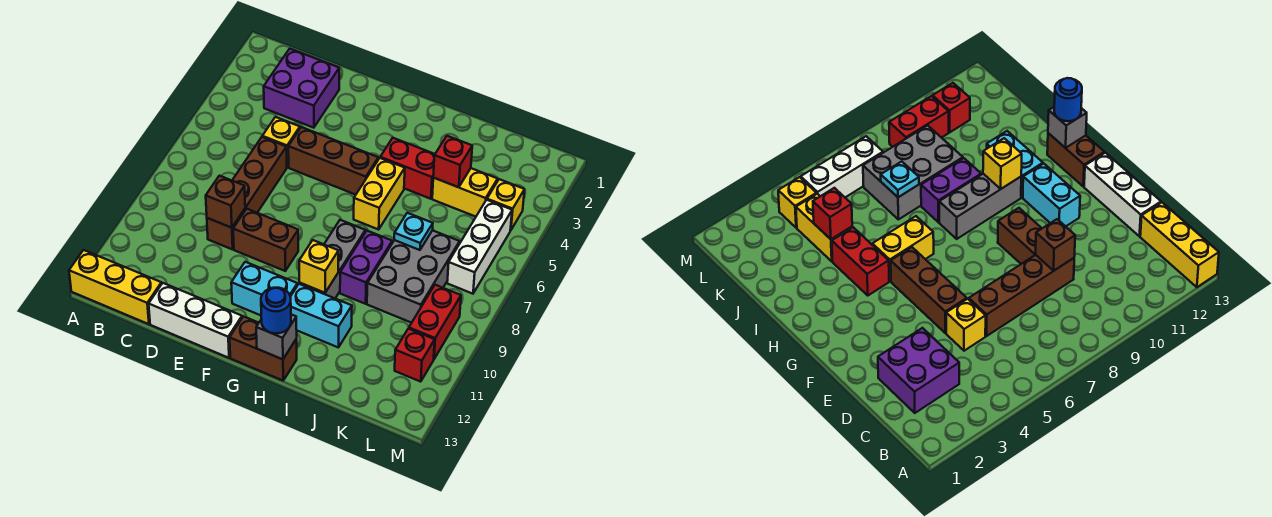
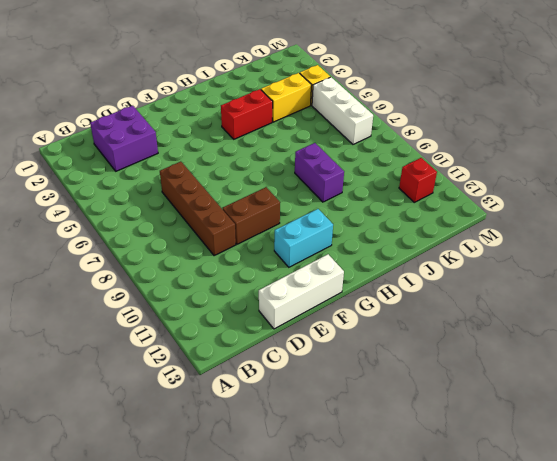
none -> yellow brick A13:C13 level 1
none -> yellow brick D5 level 1
none -> brown brick E5:G5 level 1

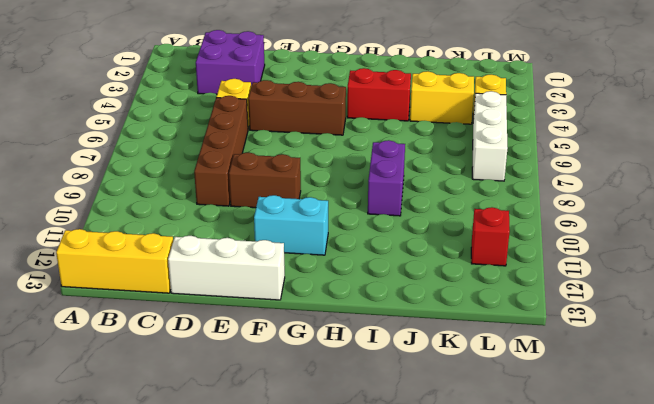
none -> brown brick G13:H13 level 1
none -> yellow brick H5:H6 level 1
none -> grey brick H8:H10 level 1

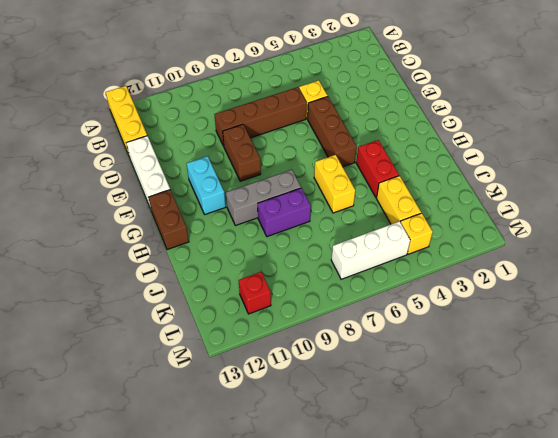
yellow brick H6:I6 level 1 -> yellow brick H5:H6 level 1
none -> purple brick C2:D3 level 1
none -> cyan brick H11:I11 level 1
none -> grey brick J7:K9 level 1

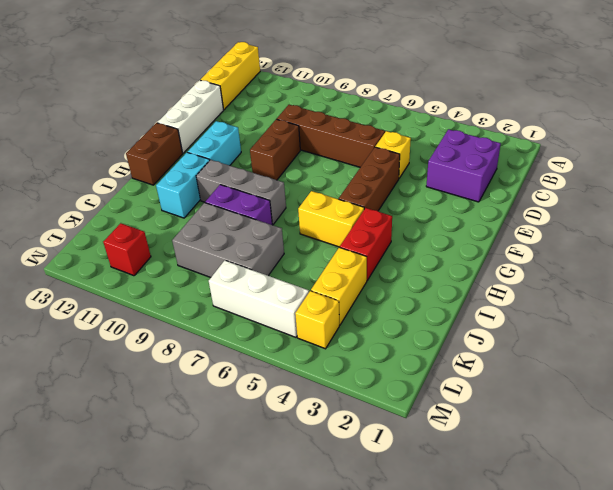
none -> red brick L9:L10 level 1
none -> brown brick D9 level 2
none -> yellow brick H10 level 2

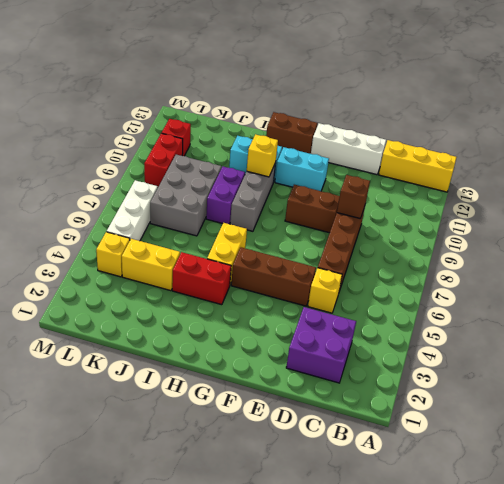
none -> grey brick H13 level 2
none -> red brick J4 level 2
none -> cyan plate J7 level 2

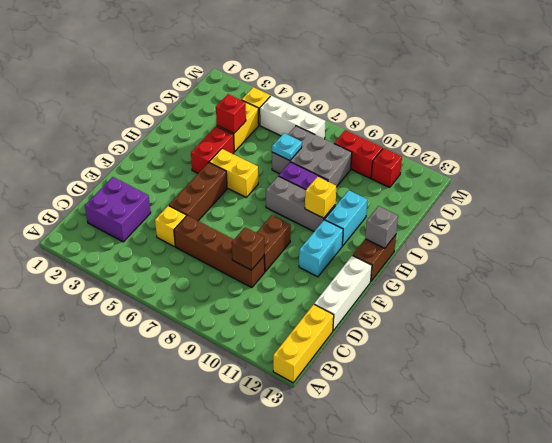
none -> blue round brick H13 level 3

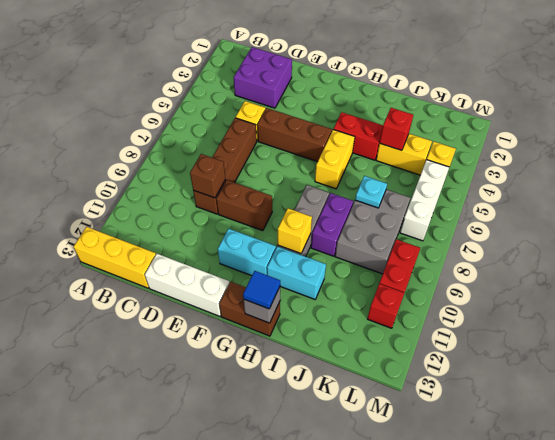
blue tile H13 level 3 -> blue round brick H13 level 3

